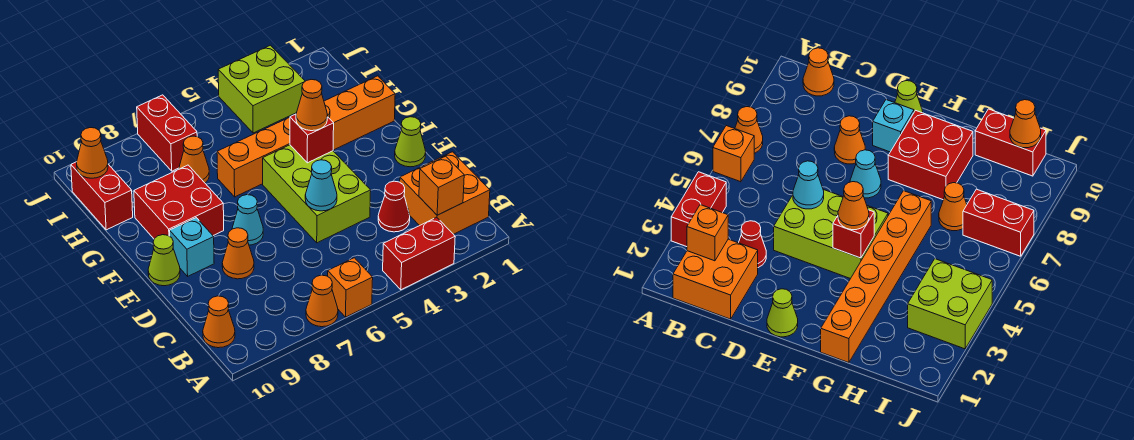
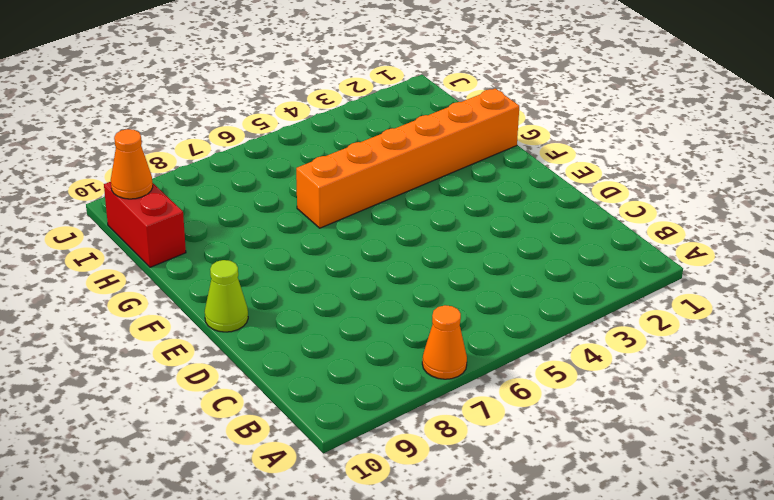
none -> red brick A3:A4 level 1
none -> orange brick A6 level 1
none -> orange brick B1:C2 level 1

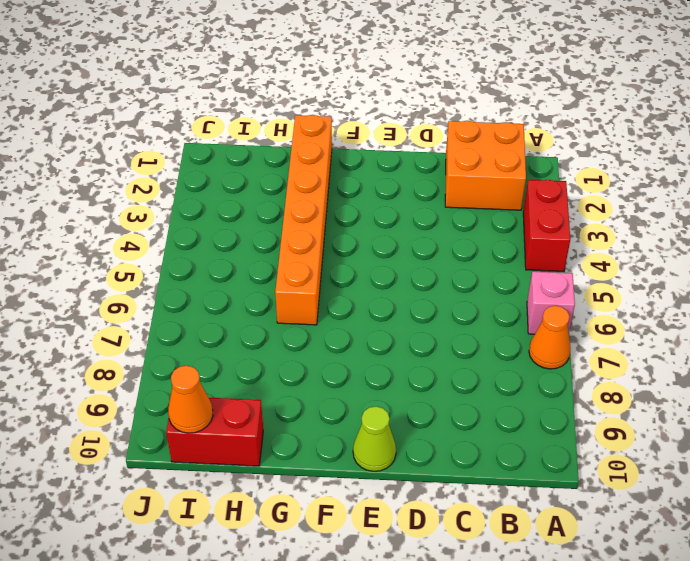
pink brick A6 level 1 -> orange brick A6 level 1
none -> orange cone B10 level 1
none -> red cone C3 level 1
none -> lime brick D4:F5 level 1

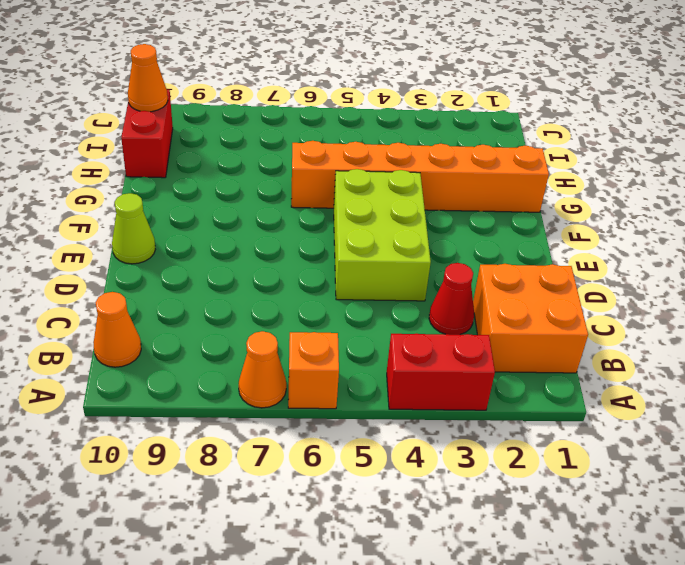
none -> orange cone D8 level 1
none -> lime cone E1 level 1
none -> cyan cone E7 level 1

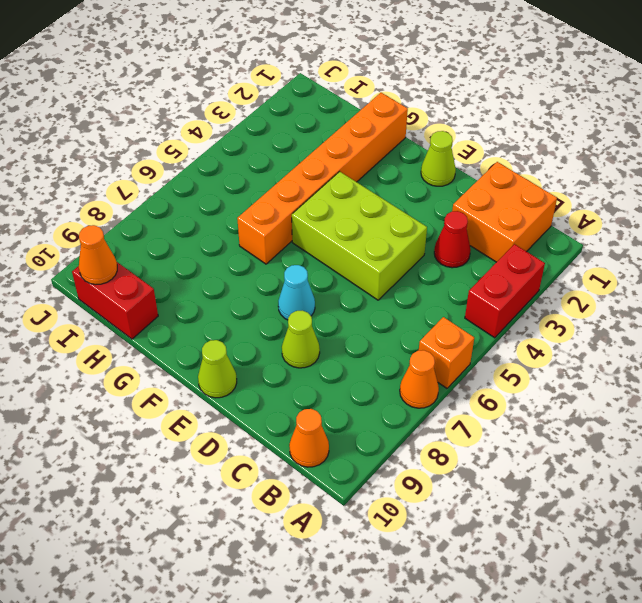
lime cone D8 level 1 -> orange cone D8 level 1
none -> cyan brick E9 level 1
none -> red brick F8:G9 level 1
none -> orange cone H7 level 1

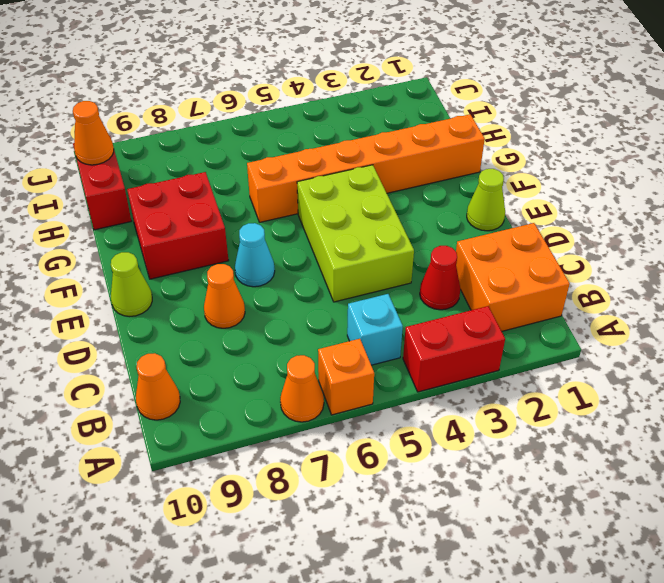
cyan brick B5 level 1 -> cyan brick E9 level 1
none -> orange cone H7 level 1
none -> lime brick I3:J4 level 1
none -> red brick I7:J7 level 1

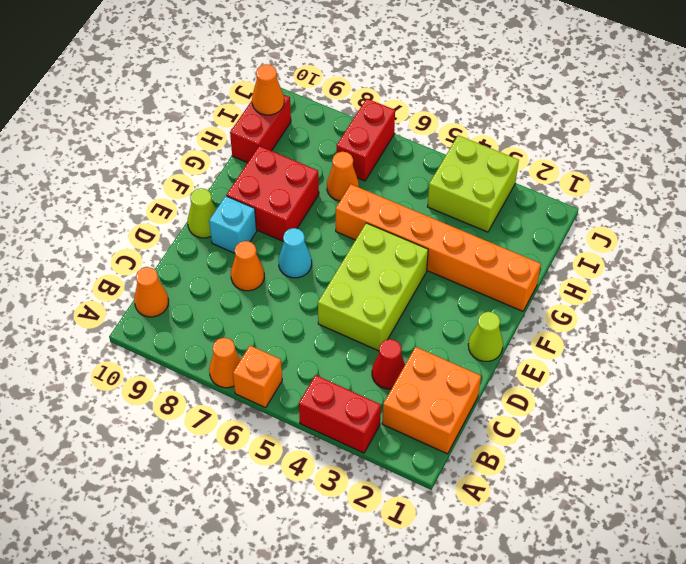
none -> orange brick B2 level 2
none -> cyan cone D5 level 2
none -> red brick F4 level 2

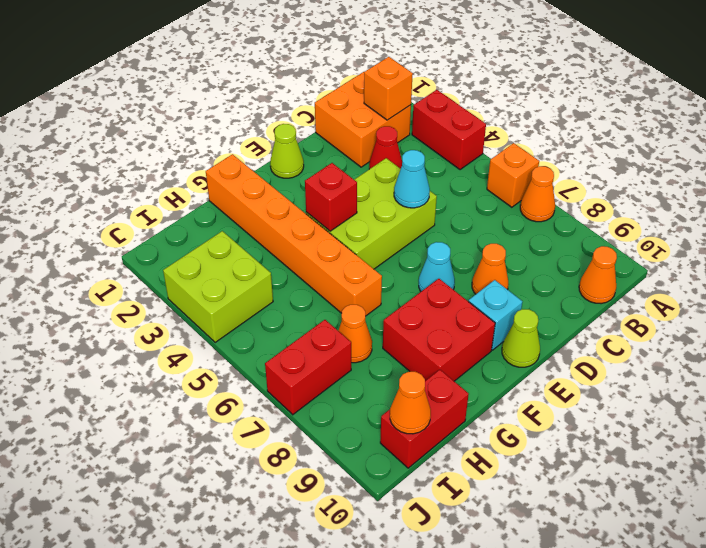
none -> orange cone F4 level 3

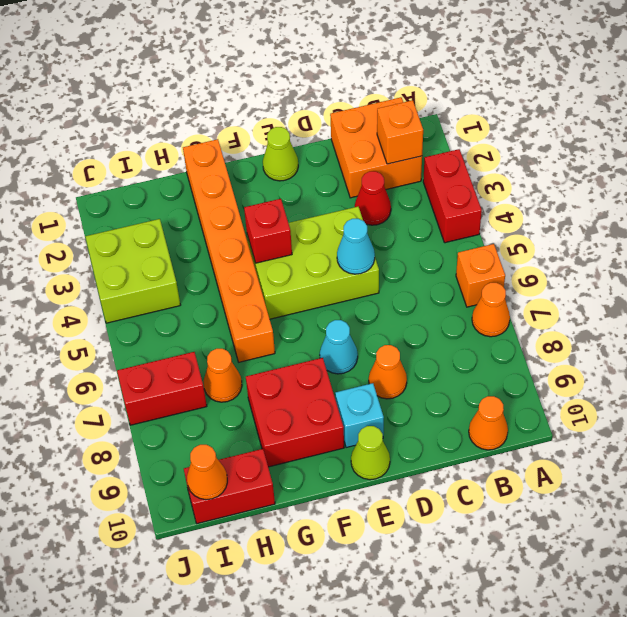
none -> orange cone F4 level 3

